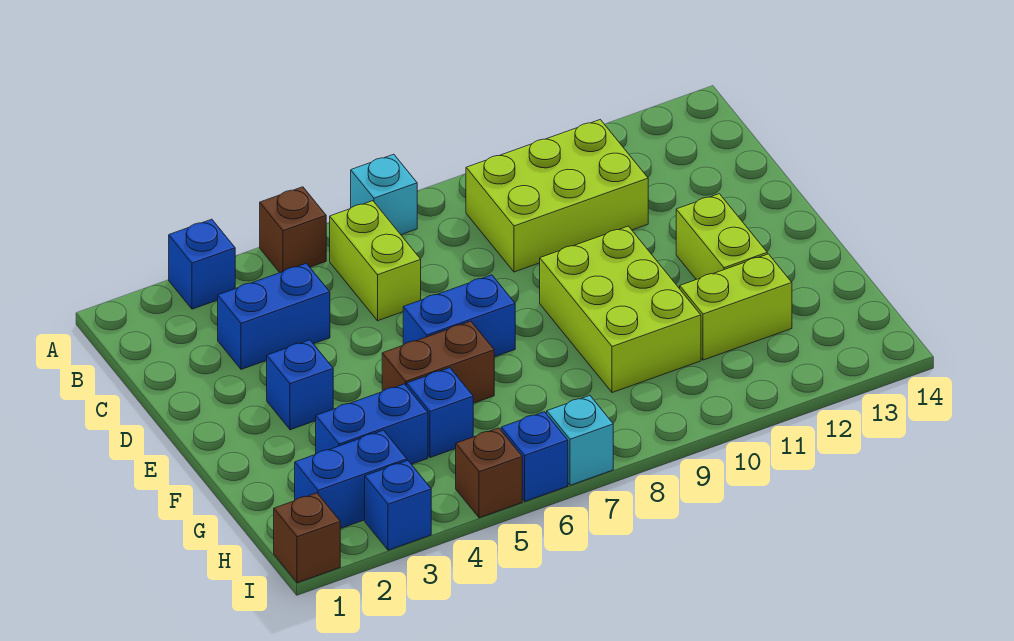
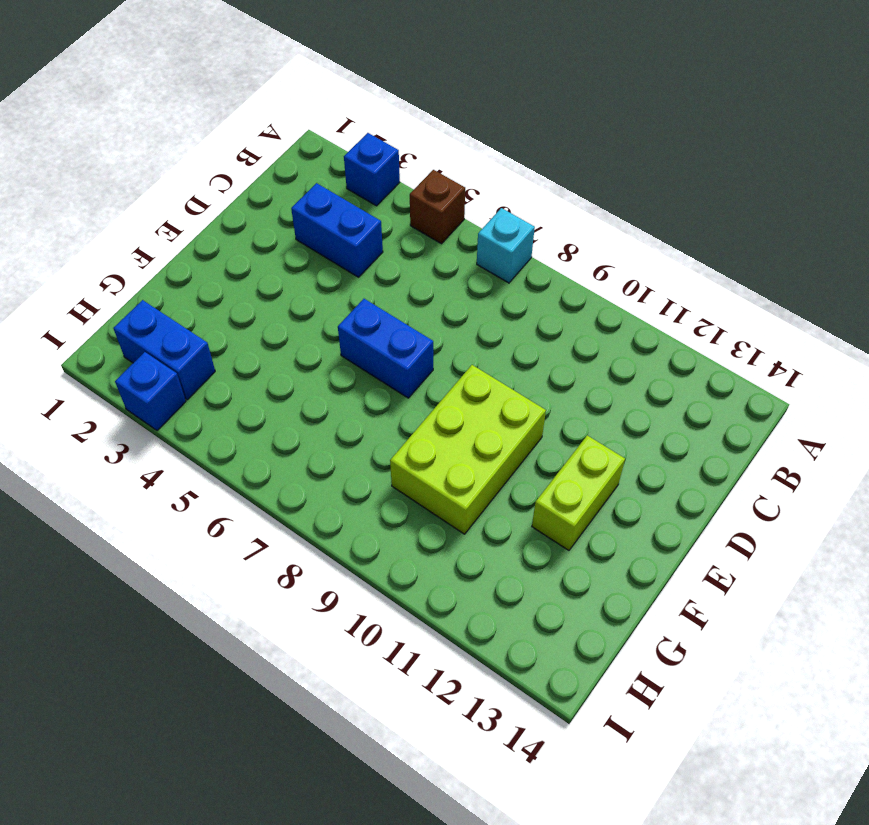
none -> lime brick B6:C6 level 1
none -> lime brick B9:C11 level 1
none -> blue brick E3 level 1

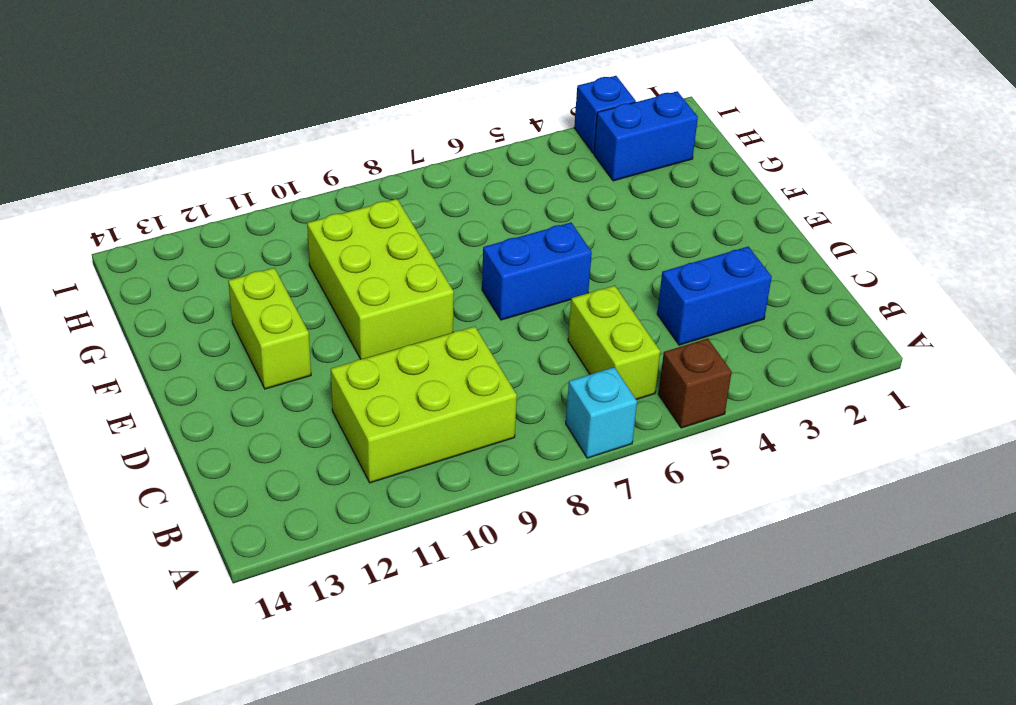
none -> blue brick A3 level 1
none -> blue brick E3 level 1
none -> brown brick F5:F6 level 1

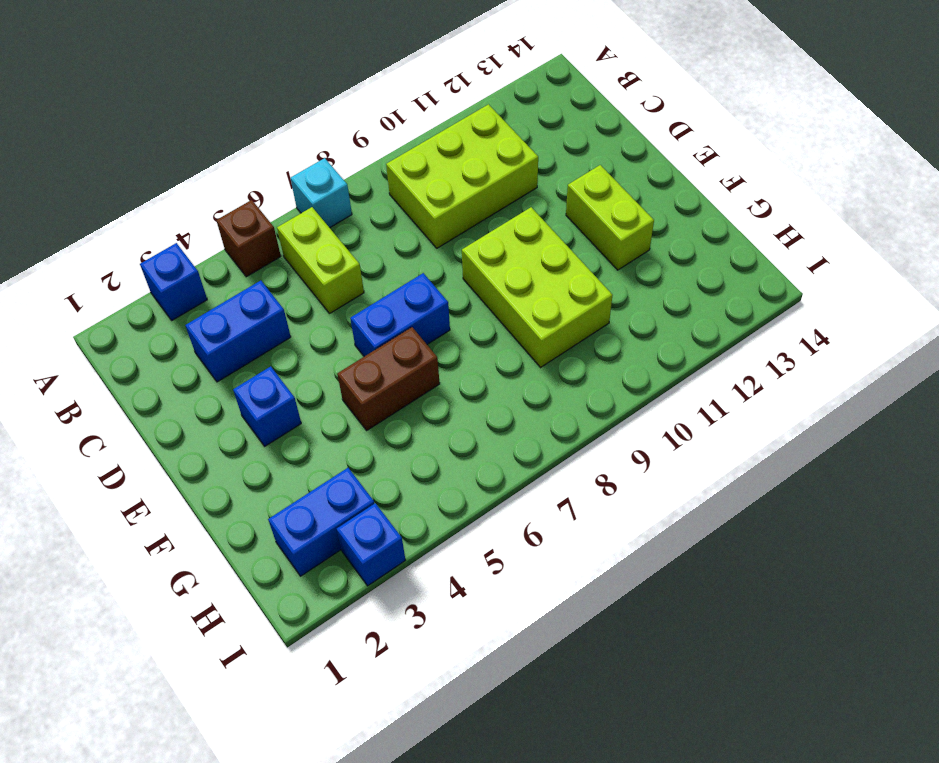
none -> blue brick G3:G4 level 1
none -> blue brick G5 level 1
none -> lime brick G11:G12 level 1

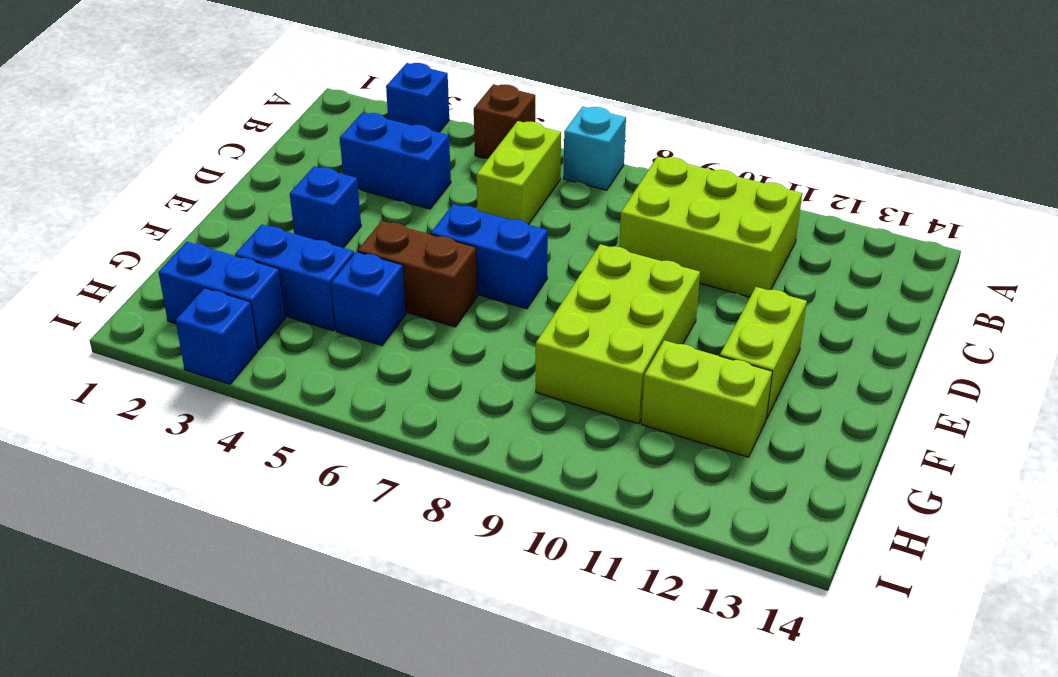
none -> brown brick I1 level 1
none -> brown brick I5 level 1
none -> blue brick I6 level 1

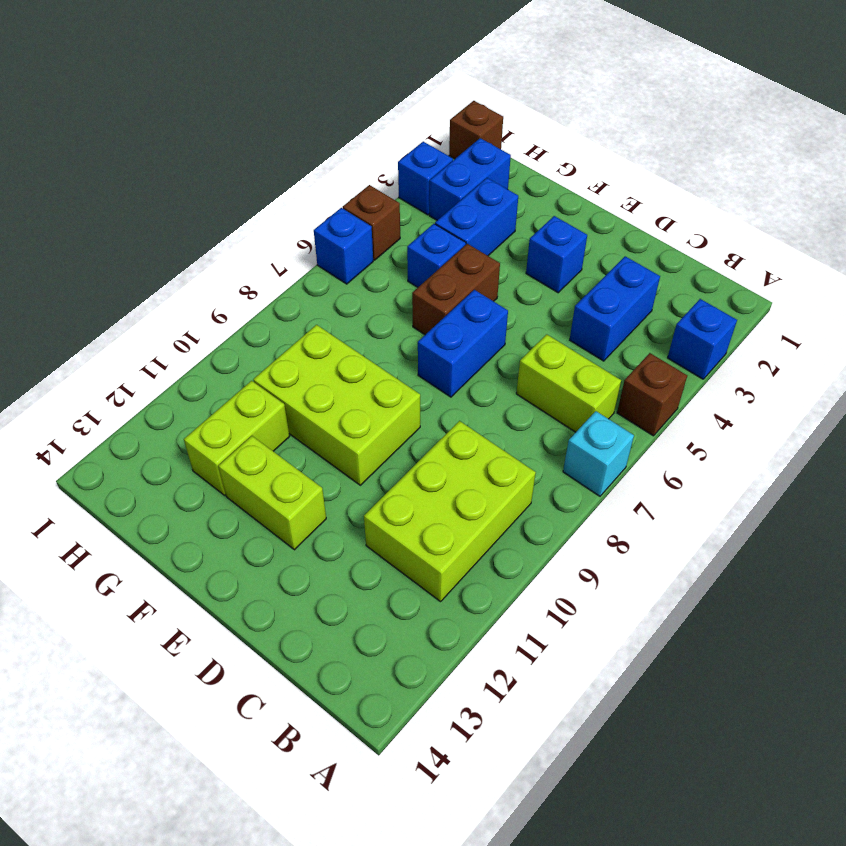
none -> cyan brick I7 level 1

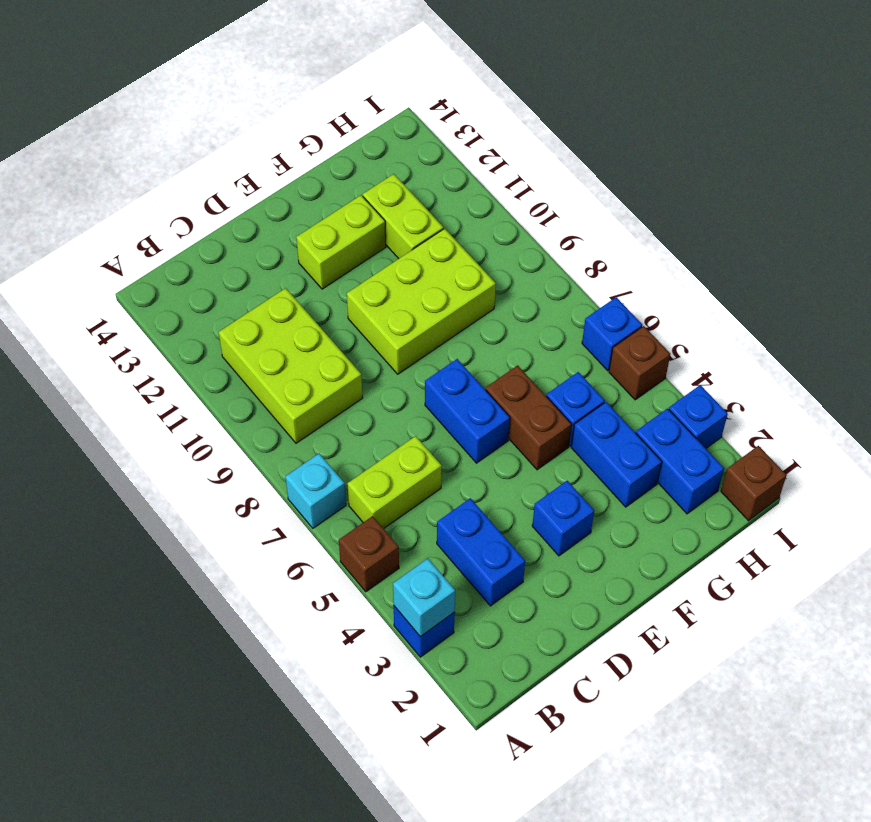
cyan brick A3 level 2 -> cyan brick I7 level 1

